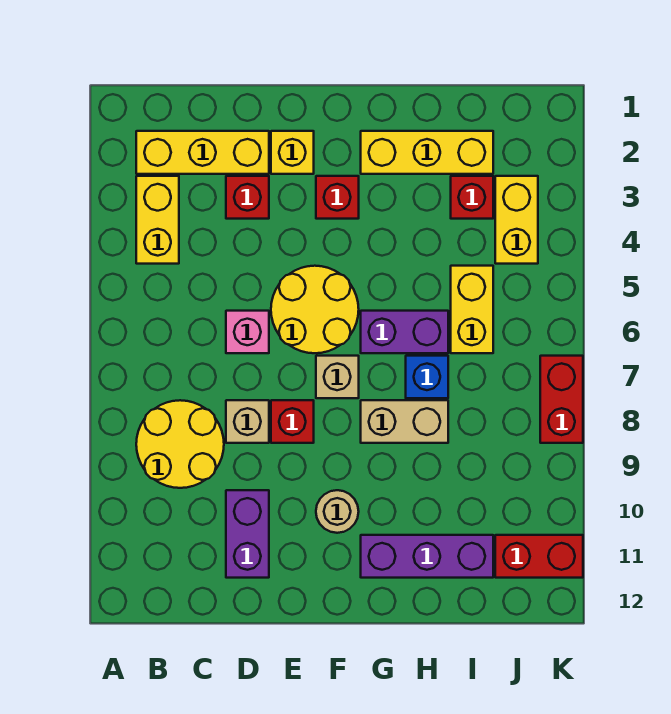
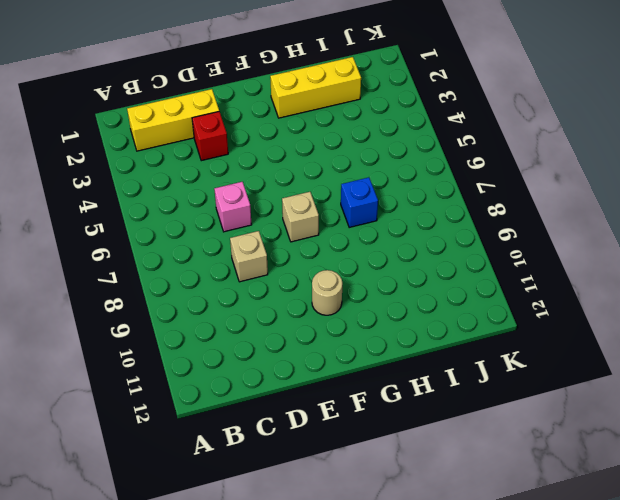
none -> yellow brick B3:B4 level 1
none -> yellow round brick B8:C9 level 1
none -> purple brick D10:D11 level 1

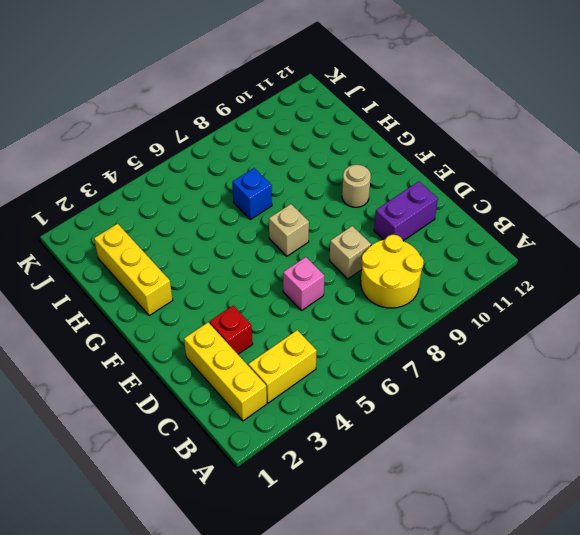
none -> yellow brick E2 level 1
none -> yellow round brick E5:F6 level 1
none -> red brick E8 level 1

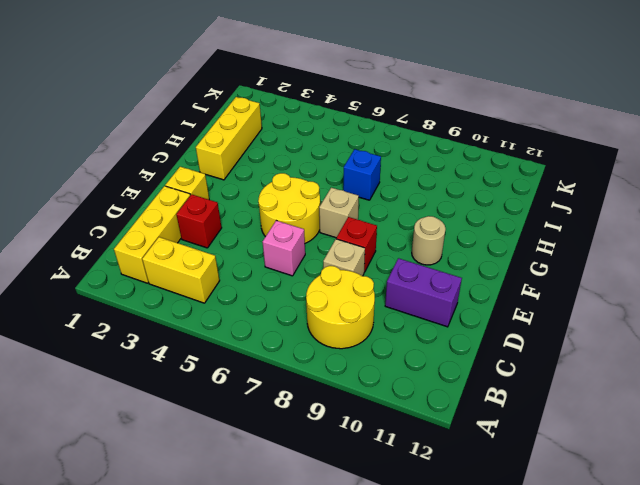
none -> red brick F3 level 1
none -> purple brick G6:H6 level 1
none -> tan brick G8:H8 level 1

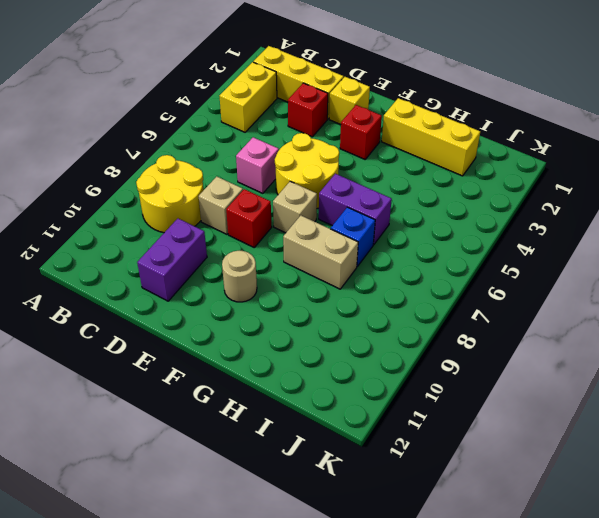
none -> purple brick G11:I11 level 1
none -> red brick I3 level 1
none -> yellow brick I5:I6 level 1

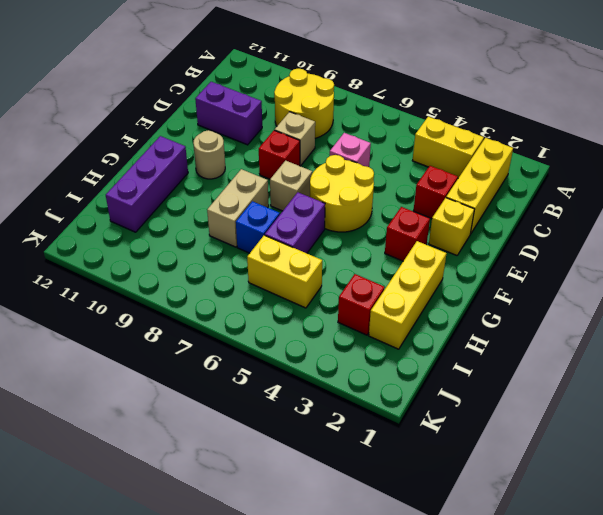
none -> yellow brick J3:J4 level 1
none -> red brick J11:K11 level 1
none -> red brick K7:K8 level 1

